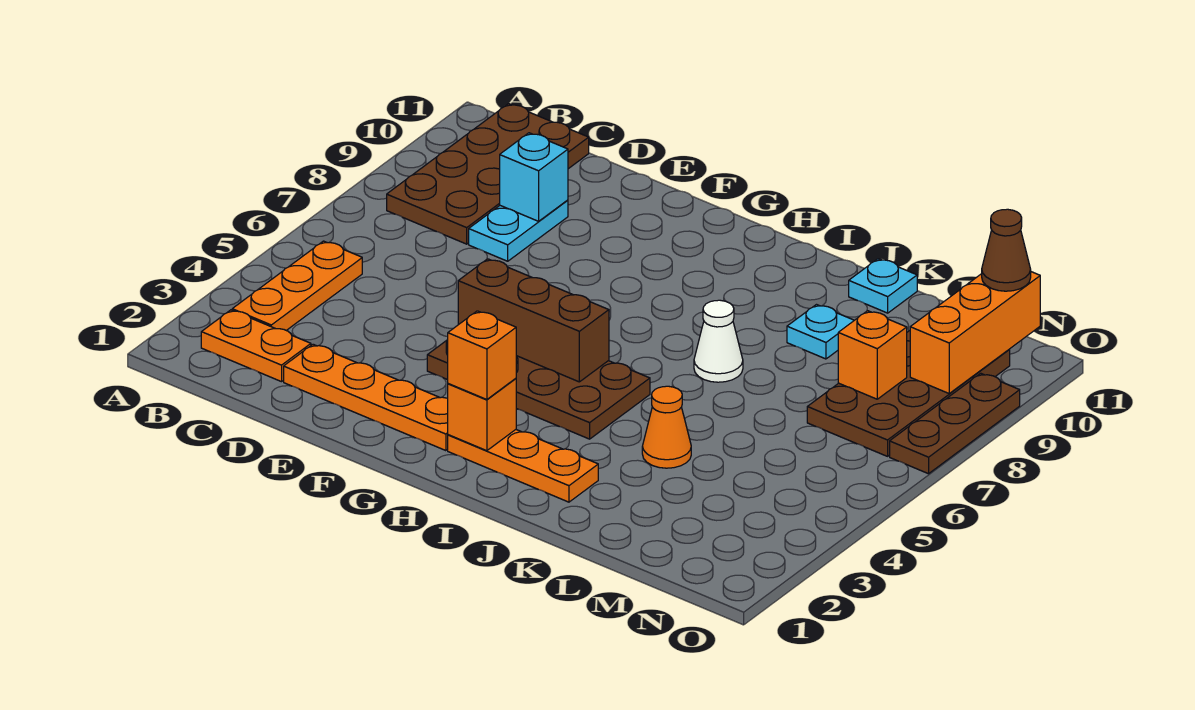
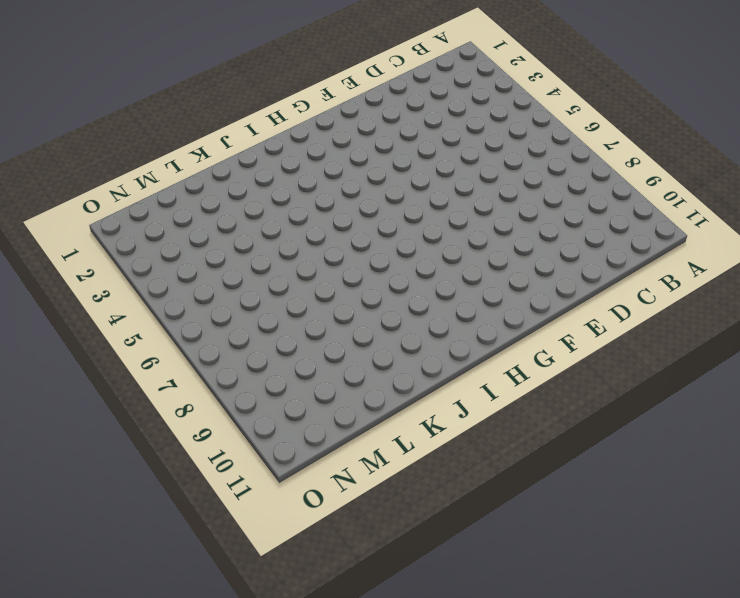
none -> orange plate B2:C2 level 1
none -> orange plate B3:B5 level 1
none -> brown plate B8:C11 level 1

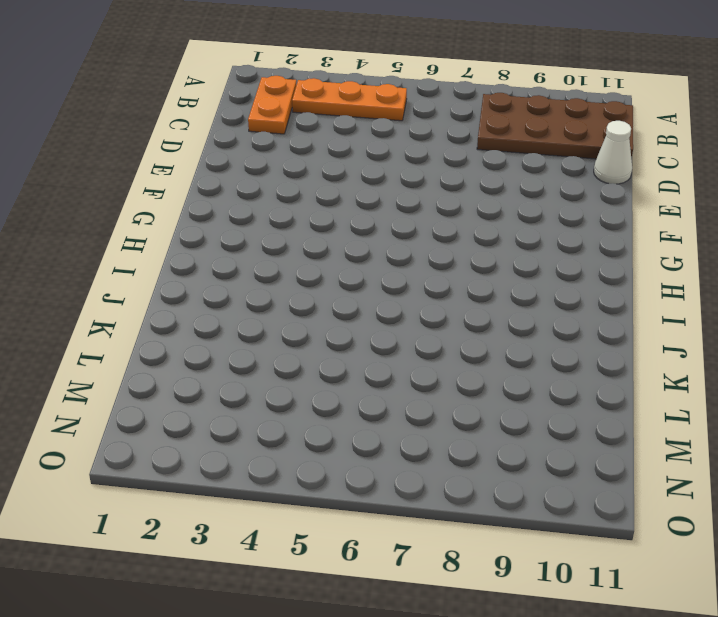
white cone D11 level 1 -> white cone J7 level 1
none -> orange plate D2:G2 level 1
none -> cyan plate D8:D9 level 1
none -> brown plate F4:I5 level 1

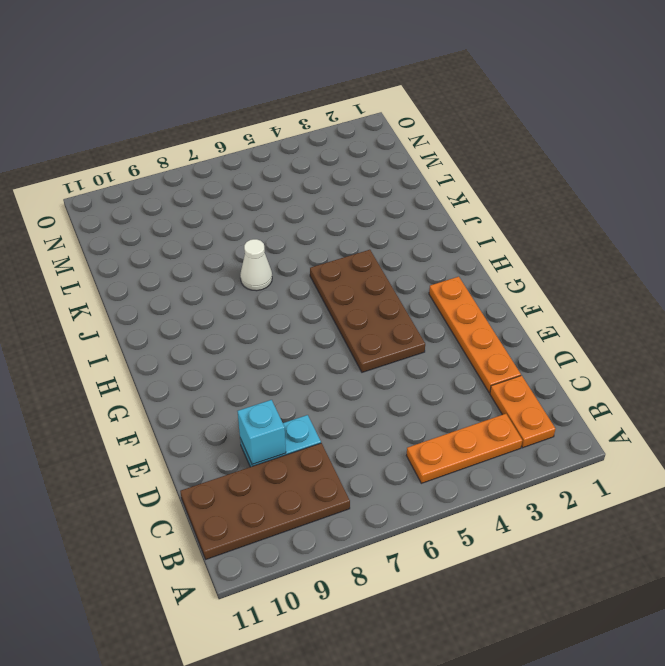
none -> orange plate H2:J2 level 1
none -> orange cone K4 level 1
none -> cyan plate K9 level 1

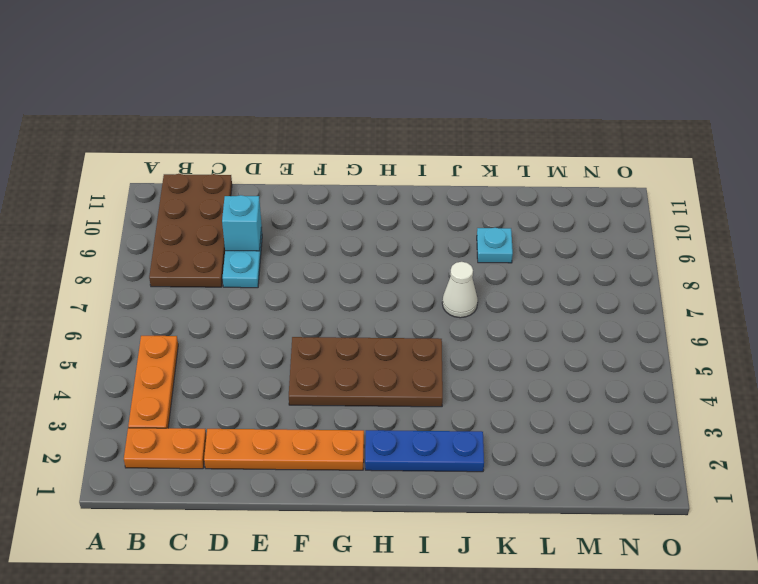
blue plate H2:J2 level 1 -> orange plate H2:J2 level 1
none -> orange cone K4 level 1
none -> cyan plate K11 level 1
none -> brown plate M7:N10 level 1

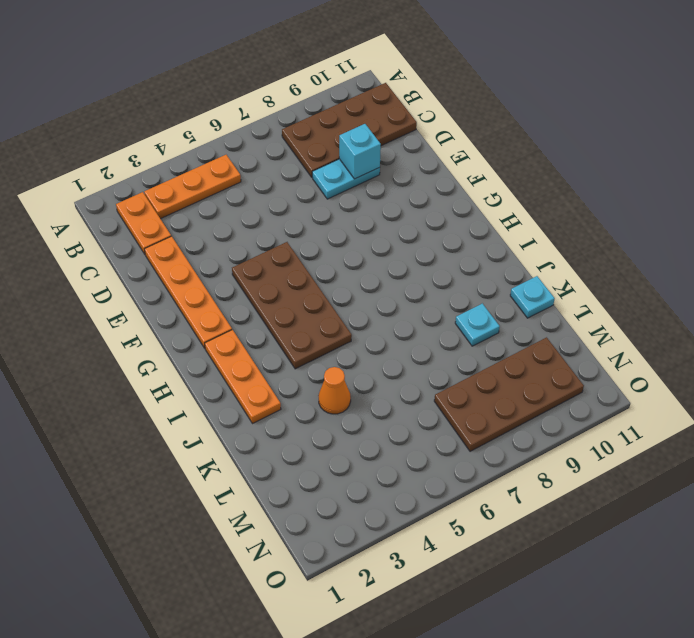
none -> white cone J7 level 1
none -> brown plate O7:O9 level 1
none -> brown brick F5:H5 level 2

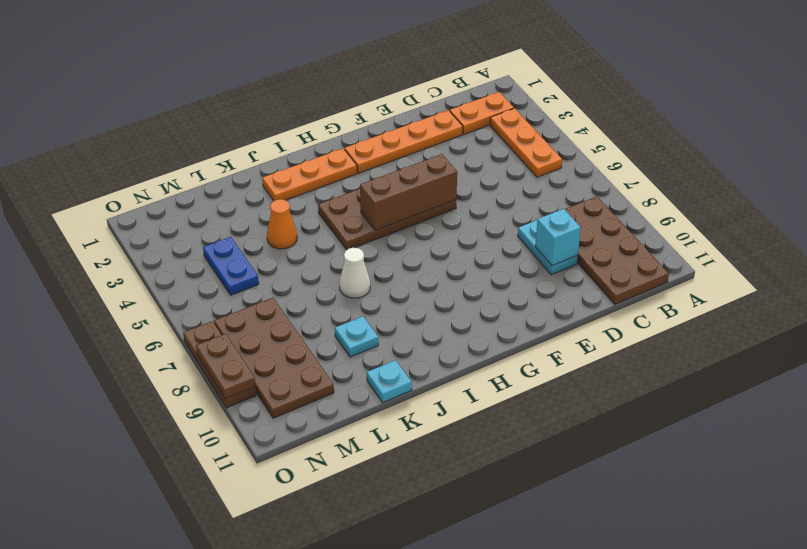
blue plate M4:M5 level 1 -> none
brown plate O8:O9 level 2 -> none
none -> orange brick H2 level 2
none -> orange brick M8 level 2
none -> orange brick N9:N11 level 2

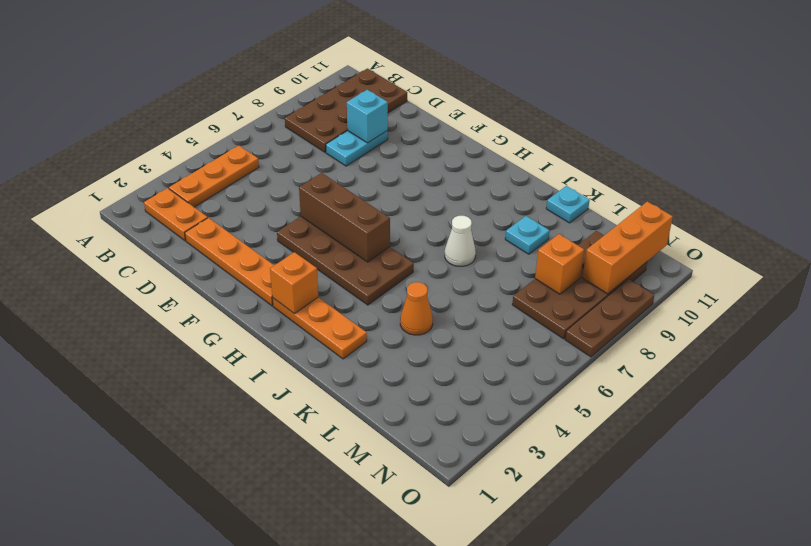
none -> orange brick H2 level 3
none -> brown cone N11 level 3

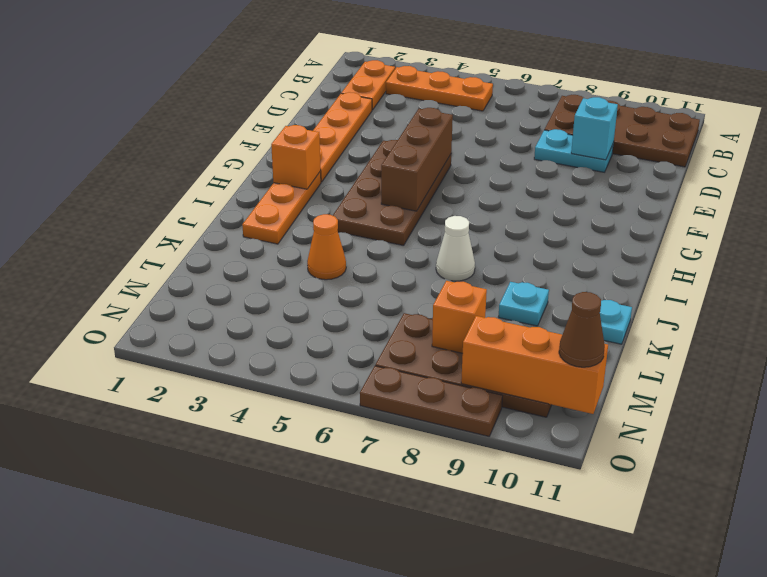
none -> orange brick H2 level 3

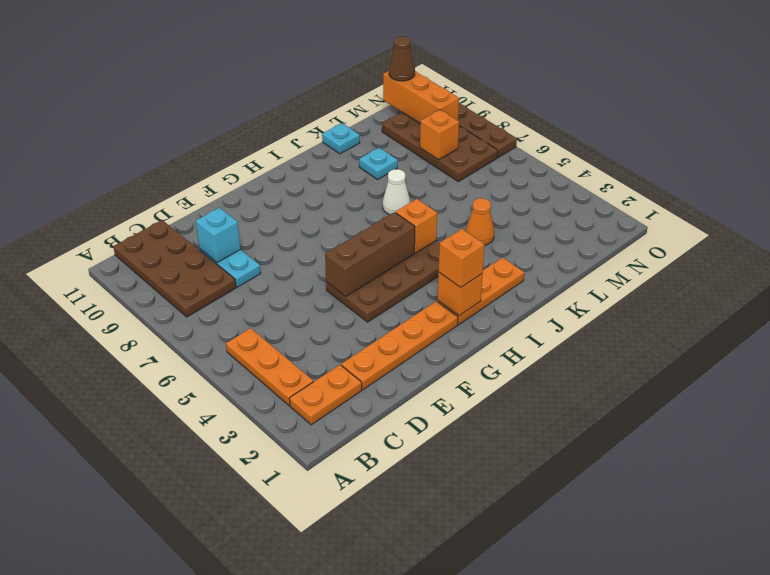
orange brick I5 level 2 -> none

